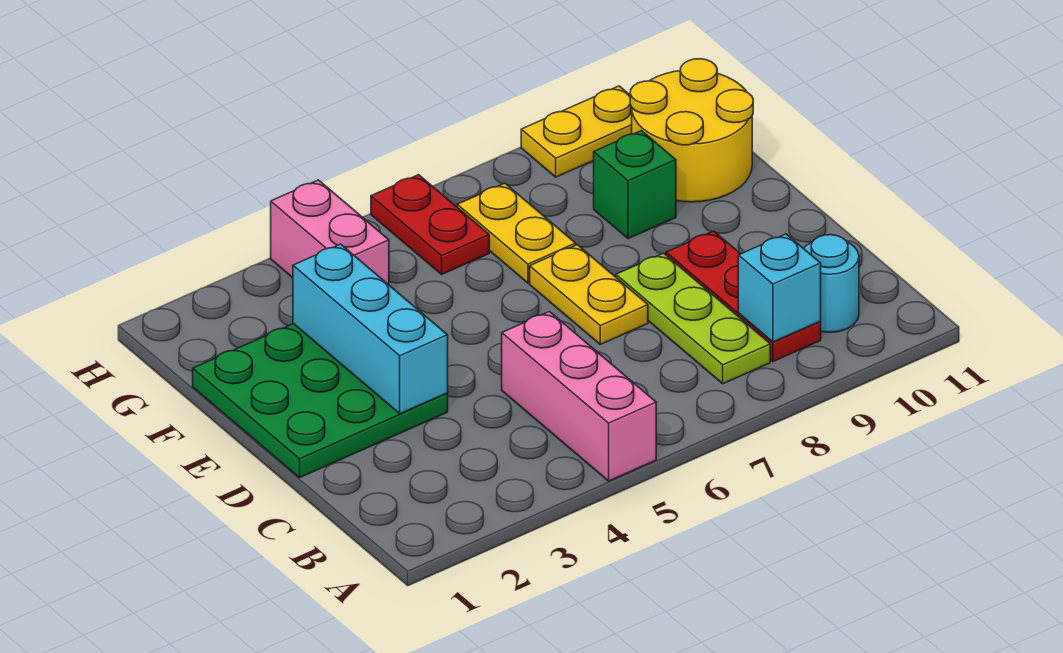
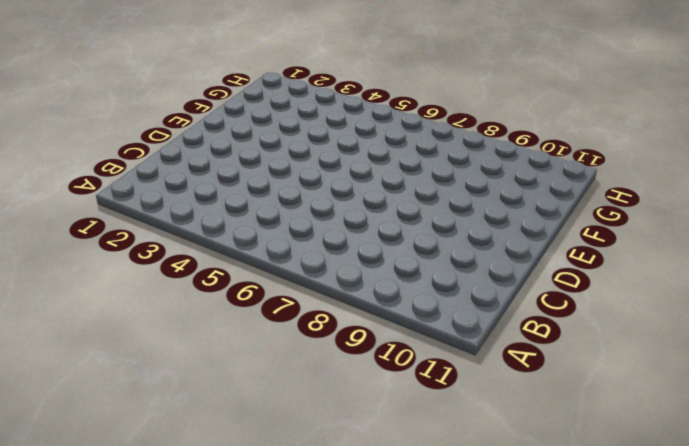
none -> pink brick A5:C5 level 1
none -> lime plate B8:D8 level 1
none -> red plate B9:D9 level 1

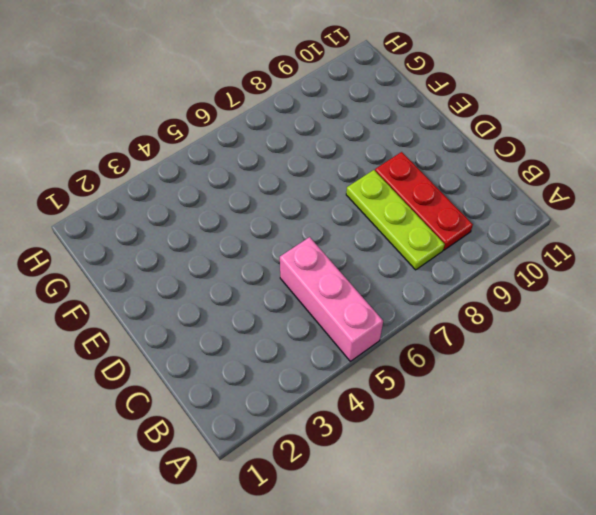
none -> cyan round brick B10 level 1
none -> green plate D1:F3 level 1
none -> yellow plate D7:E7 level 1

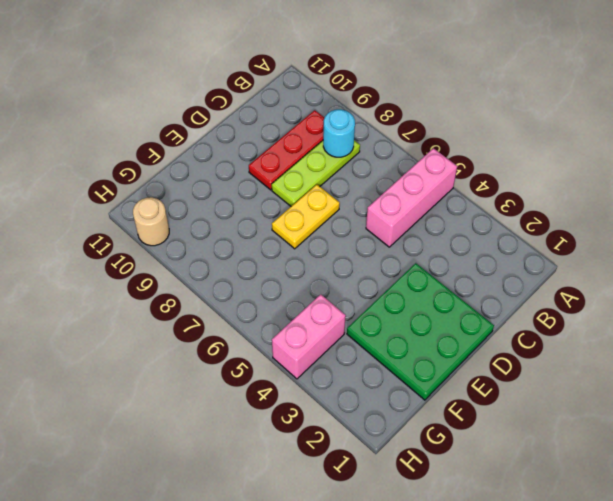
cyan round brick B8 level 2 -> cyan round brick B10 level 1
tan round brick H10 level 1 -> yellow plate H9:H10 level 1
none -> yellow plate F7:G7 level 1
none -> green brick F9 level 1
none -> yellow round brick F10:G11 level 1

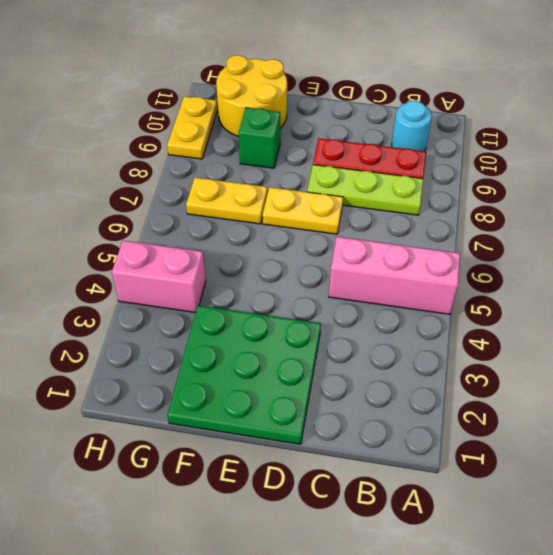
none -> red plate G6:H6 level 1
none -> cyan brick B9 level 2
none -> cyan brick D3:F3 level 2

